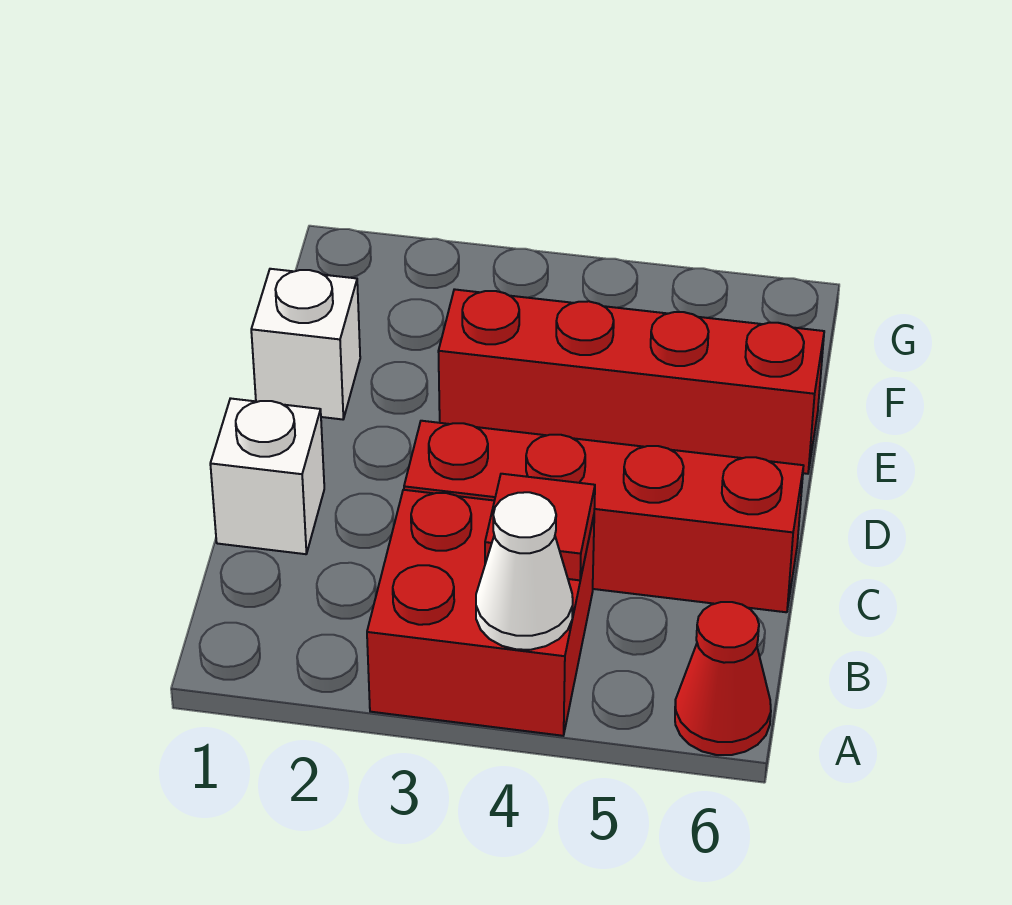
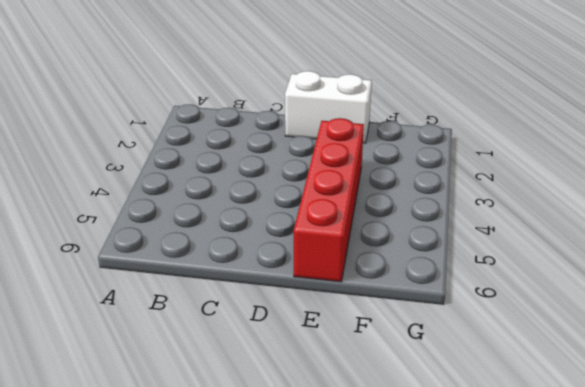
white brick D1:E1 level 1 -> white brick E1 level 1
none -> red brick A3:B4 level 1
none -> red cone A6 level 1

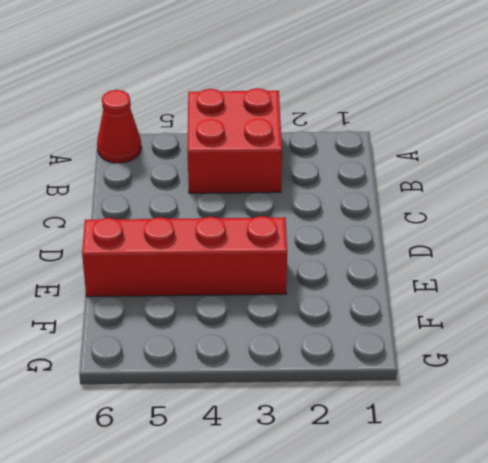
none -> white brick C1 level 1
none -> red brick C3:C6 level 1

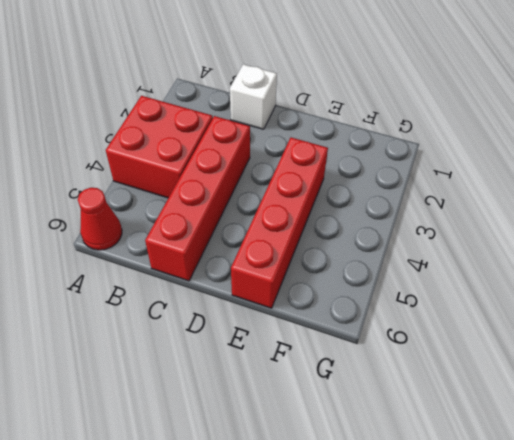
none -> white brick E1 level 1
none -> white cone A4 level 2

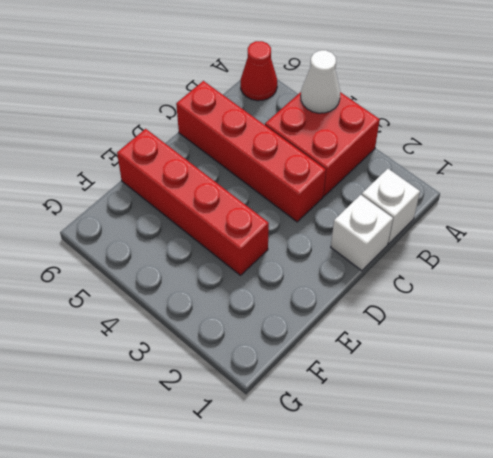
white brick B1 level 1 -> white brick E1 level 1
none -> red tile B4 level 2

